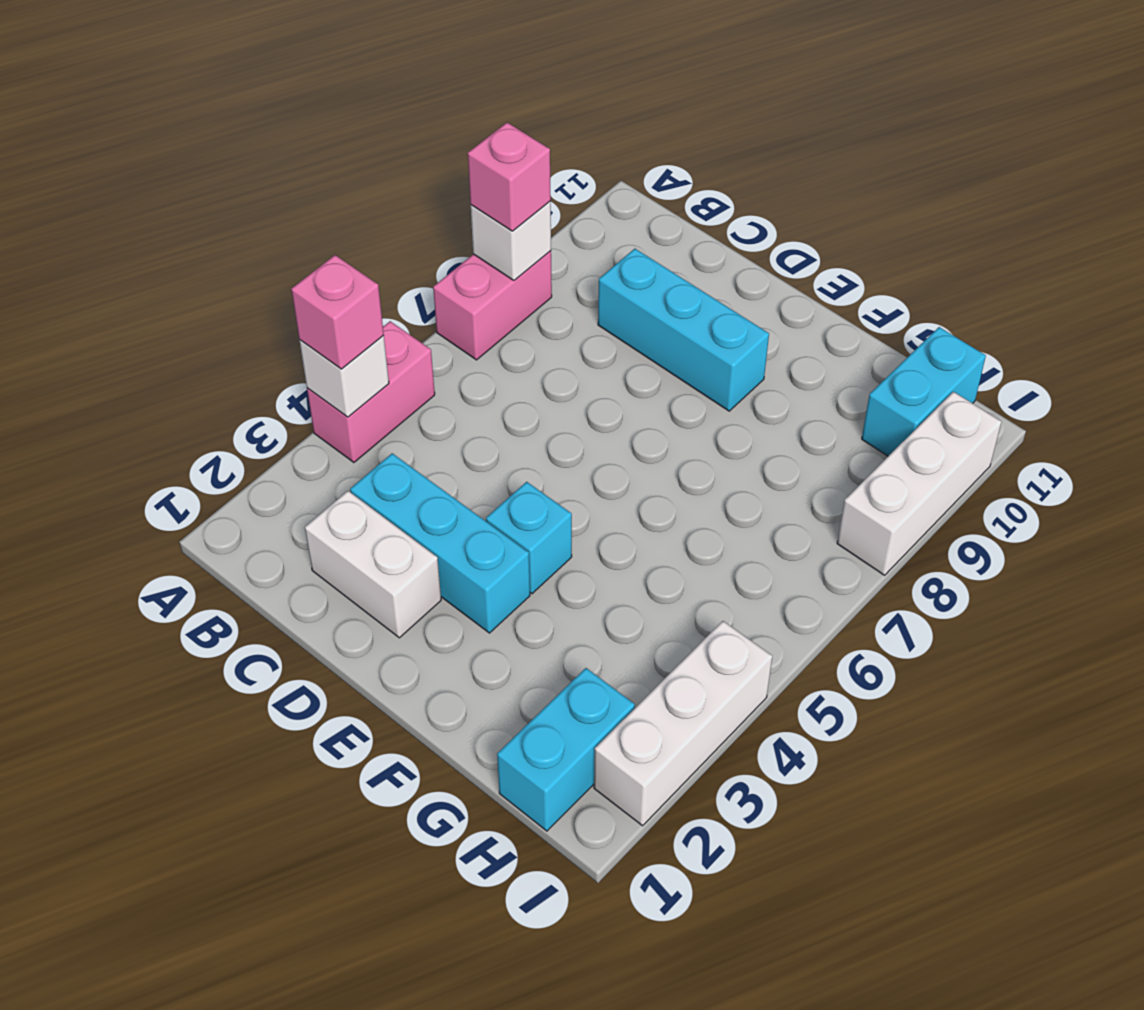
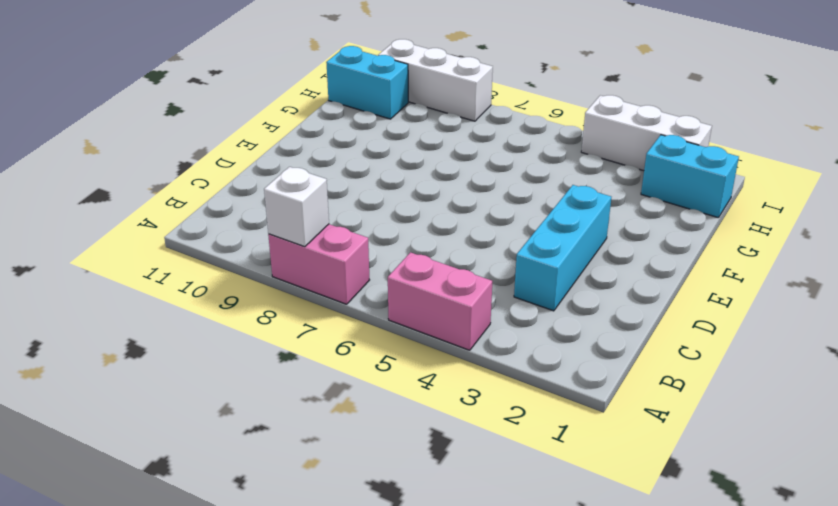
none -> white brick C2:D2 level 1
none -> cyan brick C9:E9 level 1
none -> cyan brick E4 level 1

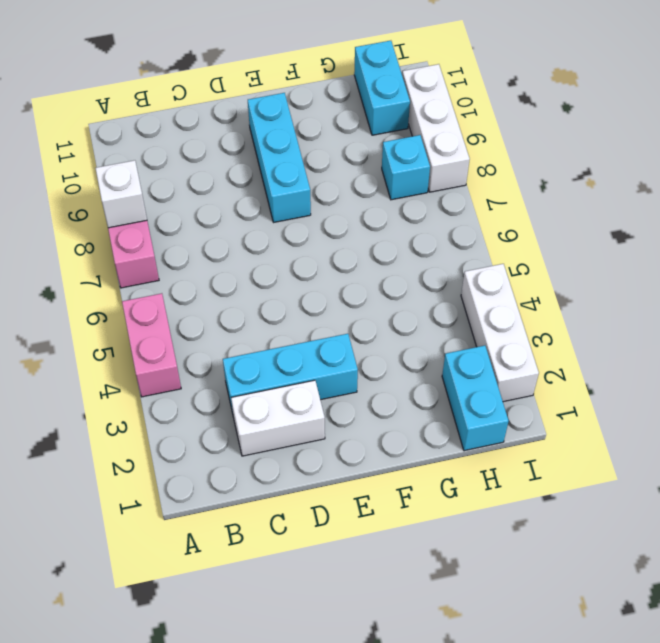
cyan brick E8:E10 level 1 -> cyan brick C9:E9 level 1
cyan brick H8 level 1 -> cyan brick E4 level 1
none -> white brick A4 level 2
none -> pink brick A4 level 3
none -> pink brick A8 level 3

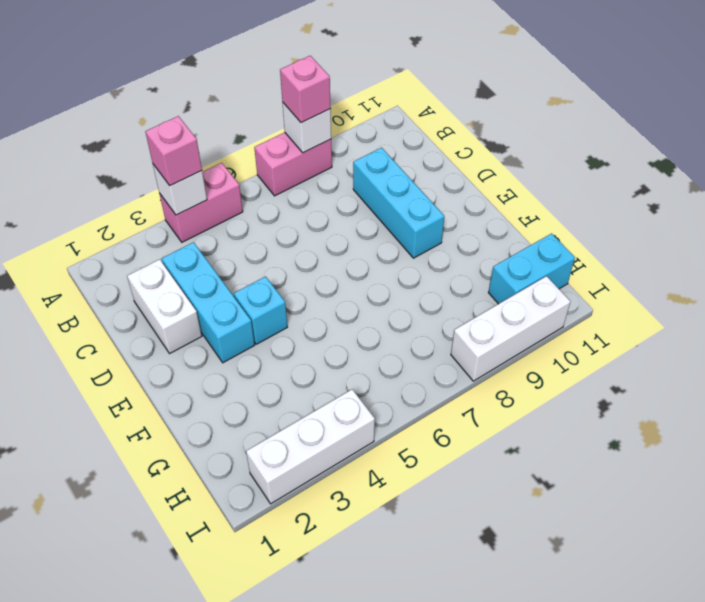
none -> cyan brick H1:H2 level 1

